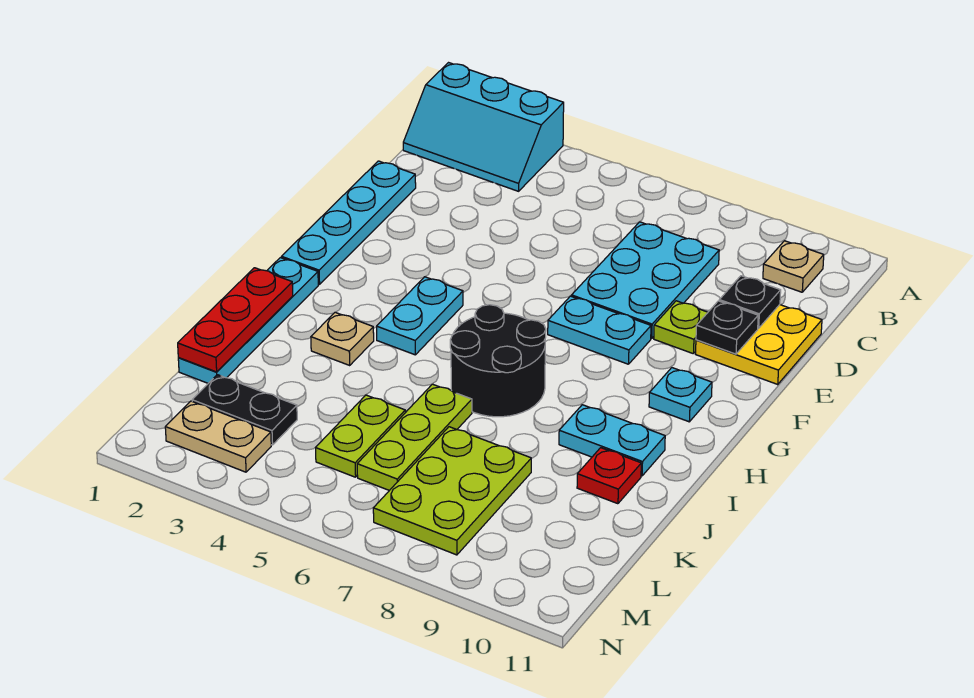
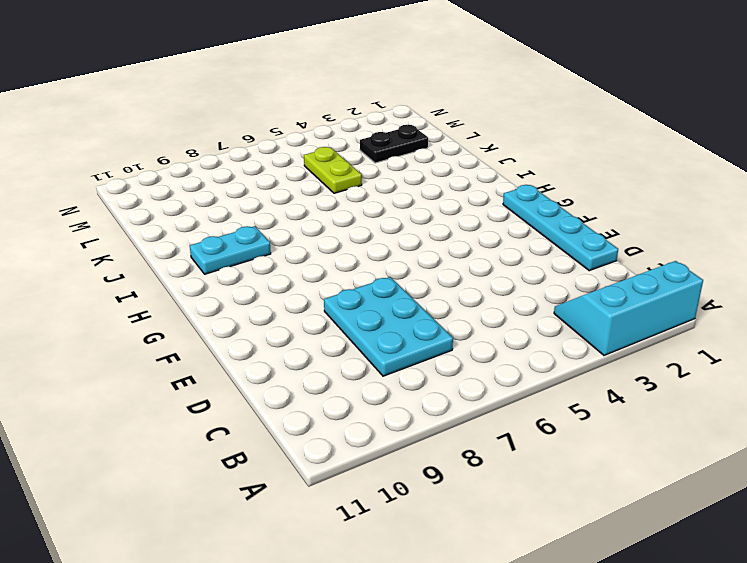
none -> tan plate B10 level 1
none -> yellow plate D10:E11 level 1
none -> lime plate E9 level 1

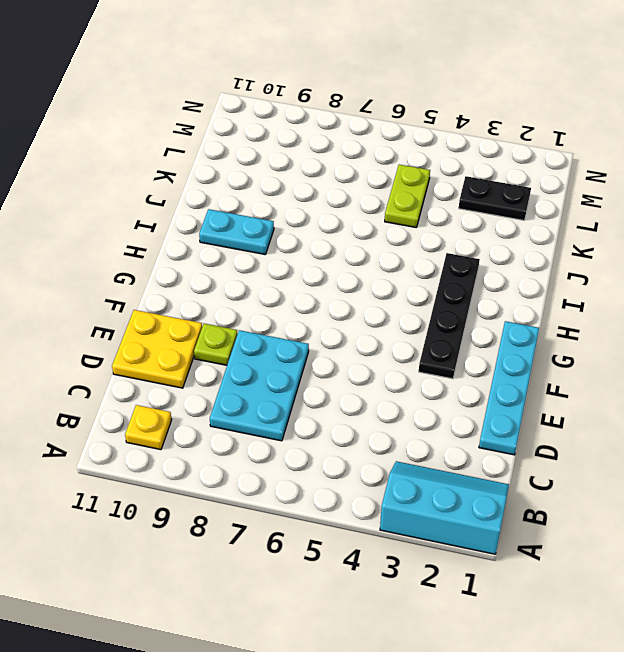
yellow plate B10 level 1 -> tan plate B10 level 1
black plate F3:I3 level 1 -> tan plate I3 level 1
none -> cyan plate F7:F8 level 1
none -> cyan plate G4:H4 level 1
none -> cyan plate G10 level 1

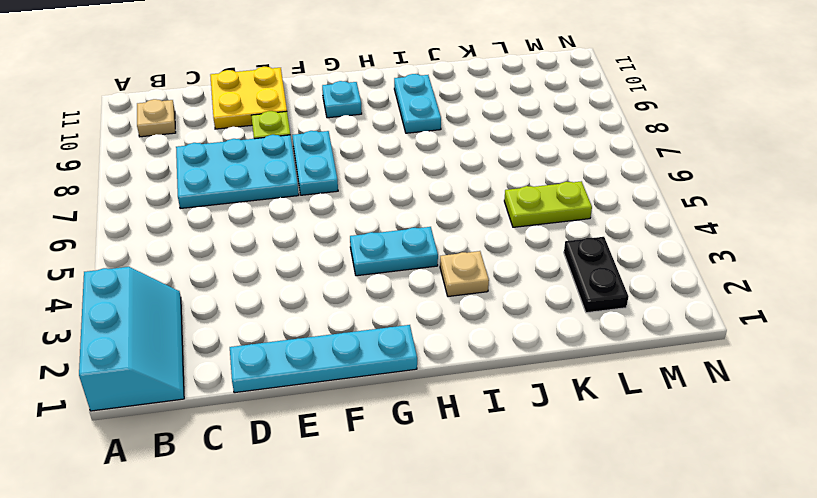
none -> cyan plate H1:K1 level 1
none -> black round brick H6:I7 level 1
none -> lime plate J6:L6 level 1

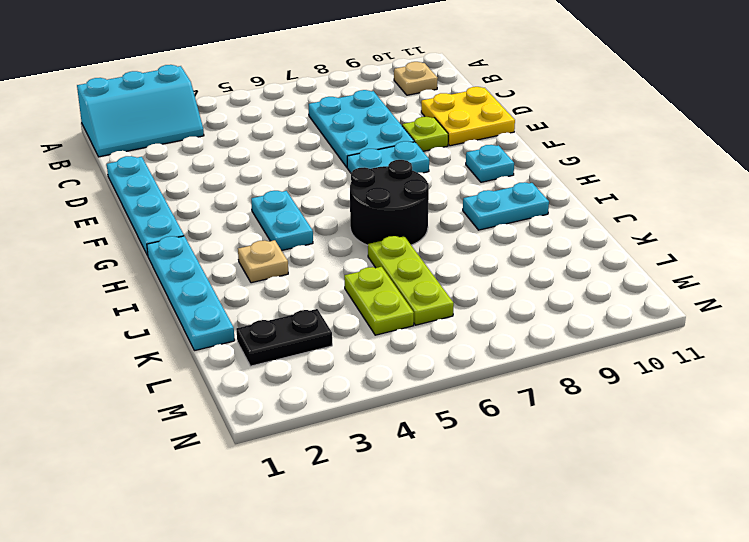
none -> red plate J10 level 1
none -> lime plate K7:M8 level 1
none -> tan plate M2:M3 level 1

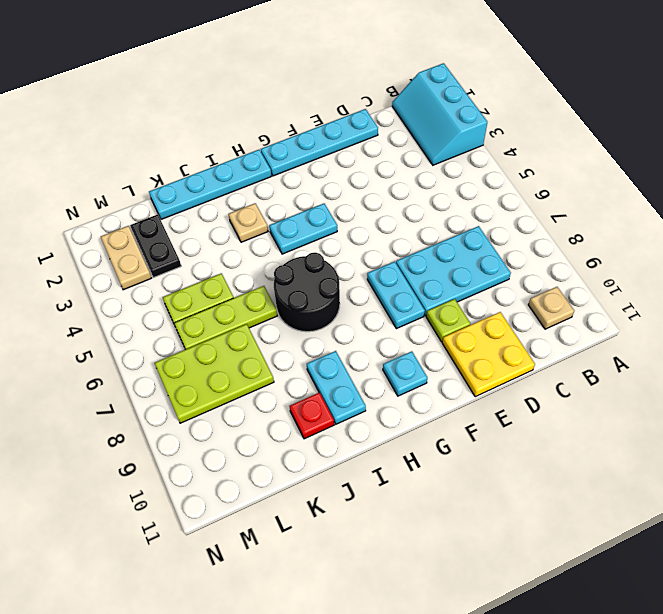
none -> black plate D10 level 2
none -> black plate E10 level 2
none -> red plate I1:K1 level 2

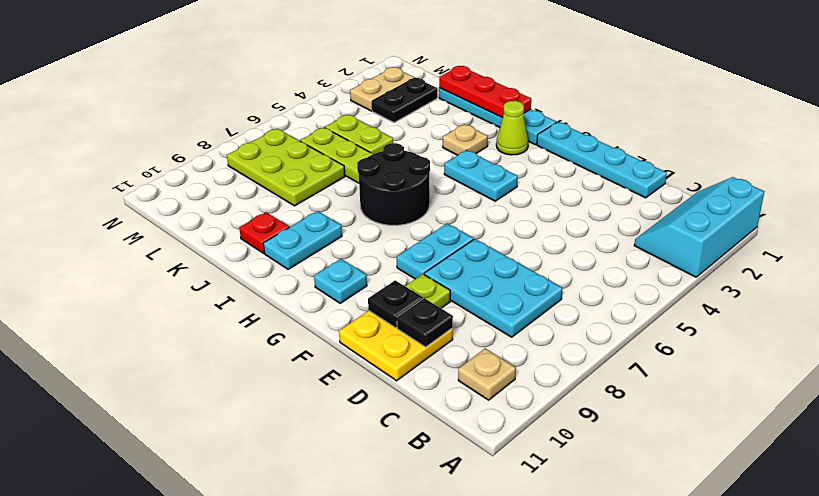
lime cone H2 level 1 -> none

